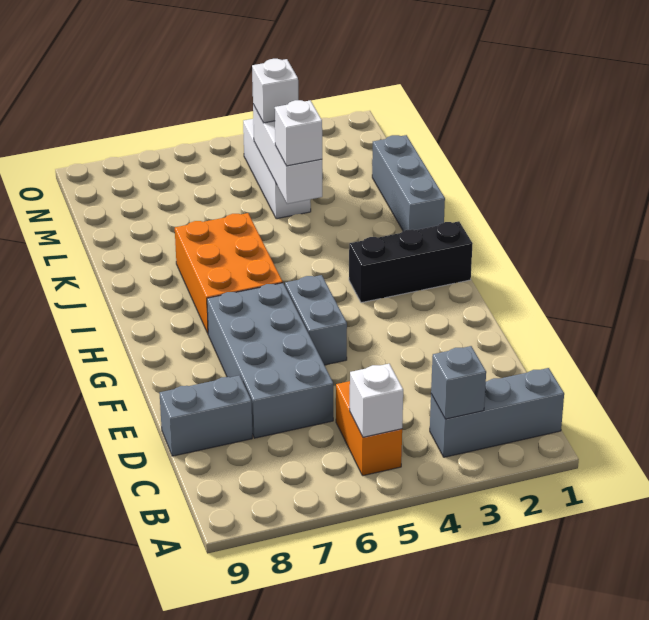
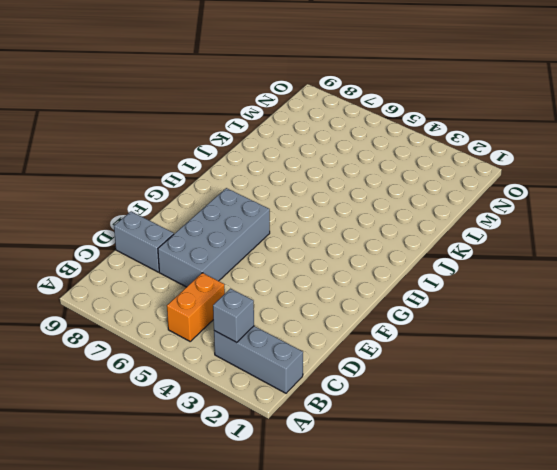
none -> grey brick F5:G5 level 1
none -> black brick H1:H3 level 1
none -> orange brick H6:J7 level 1

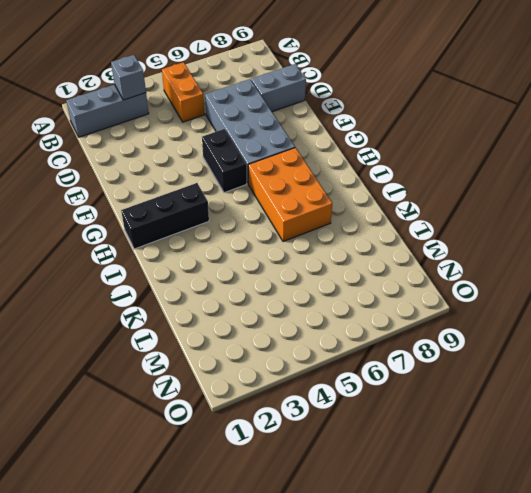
black brick F5:G5 level 1 -> grey brick F5:G5 level 1
none -> grey brick J1:L1 level 1
none -> white brick L4:N4 level 1
none -> white brick B5 level 2

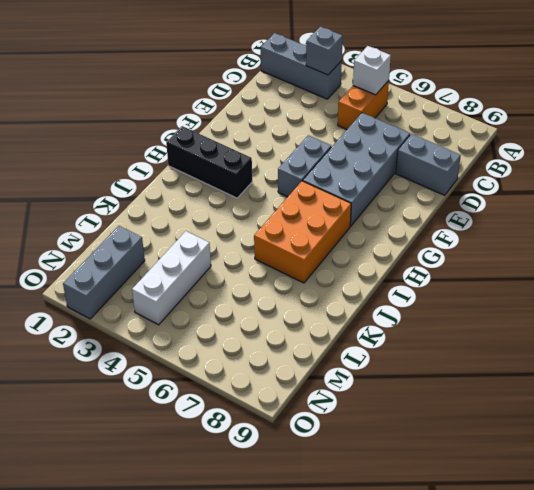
grey brick M2:O2 level 1 -> grey brick J1:L1 level 1
none -> white brick K4:M4 level 2
none -> white brick K4 level 3
none -> white brick M4 level 3

